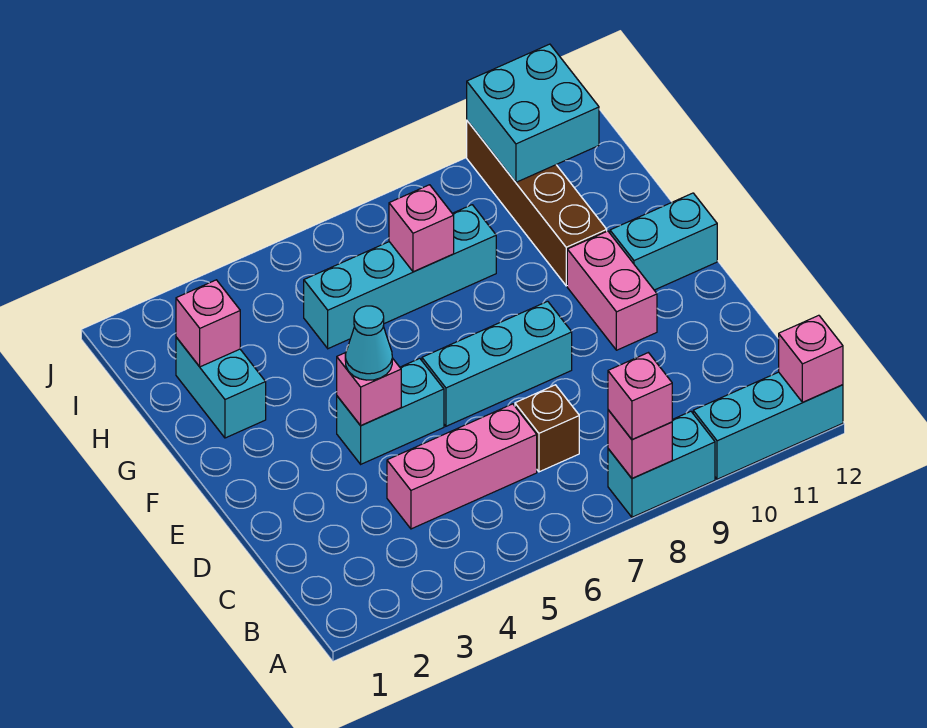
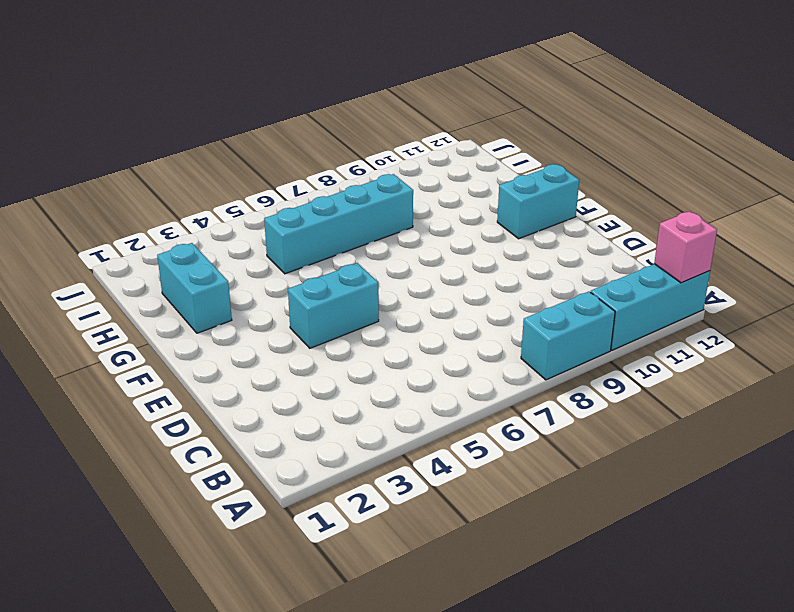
none -> pink brick C4:C6 level 1
none -> brown brick C7 level 1
none -> cyan brick E6:E8 level 1

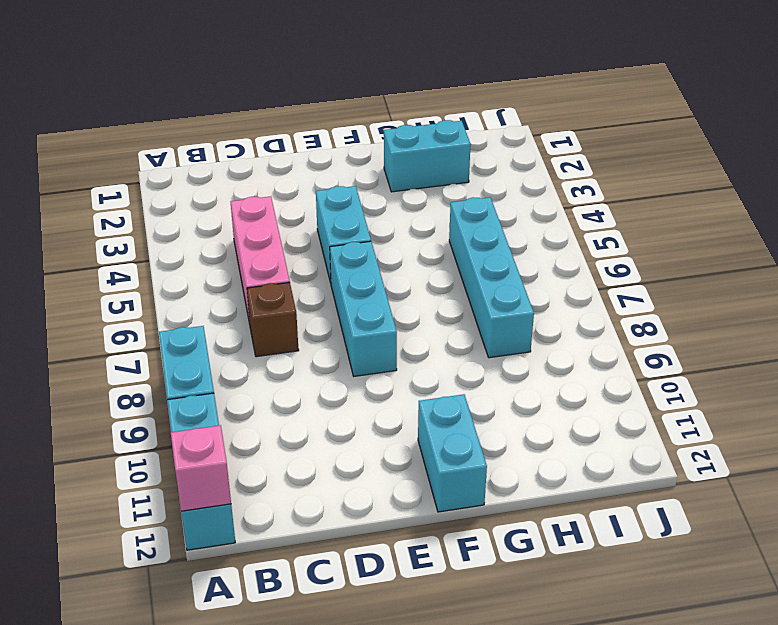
none -> pink brick E10:F10 level 1
none -> brown brick G10:J10 level 1
none -> pink brick A8 level 2

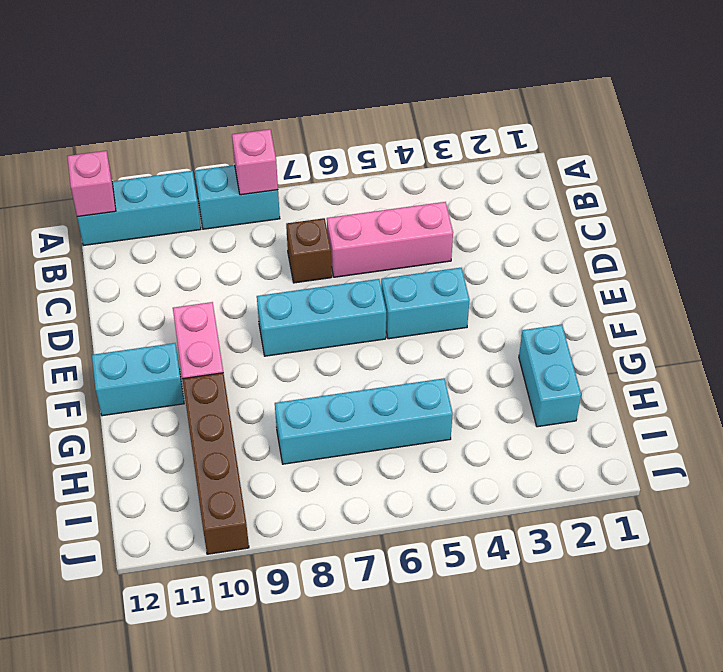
none -> pink brick E4 level 2
none -> pink brick H2 level 2
none -> pink brick H7 level 2

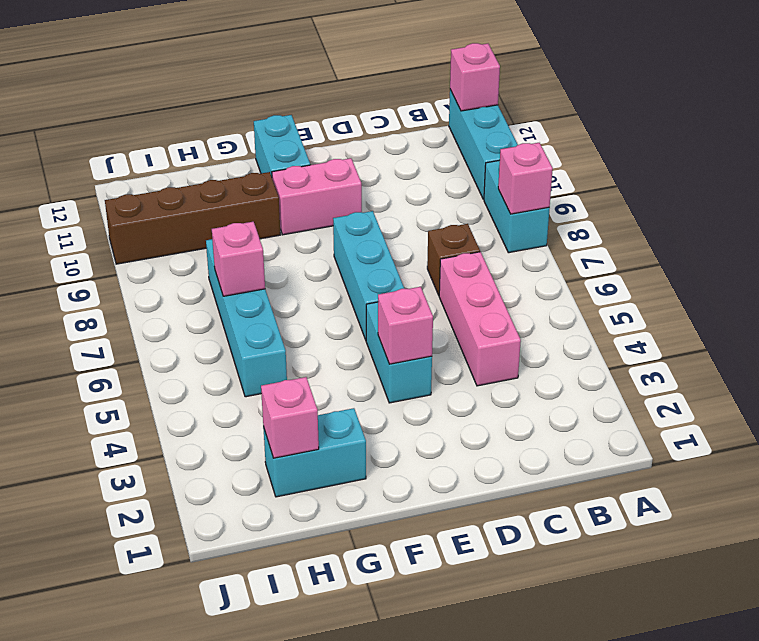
none -> cyan brick I10:J11 level 2
none -> pink brick A8 level 3
none -> cyan cone E4 level 3

